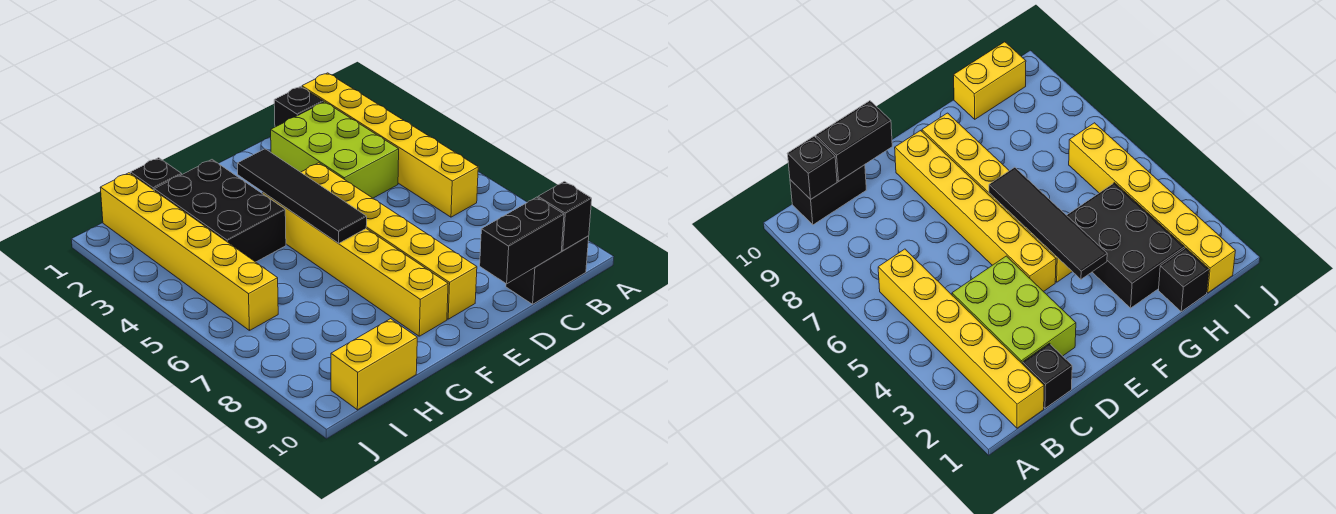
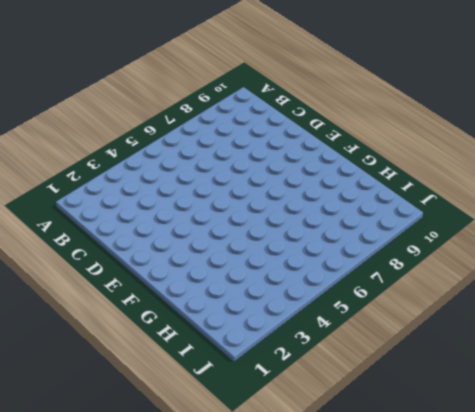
none -> yellow brick B1:B6 level 1
none -> black brick B10:C10 level 1
none -> black brick C1 level 1

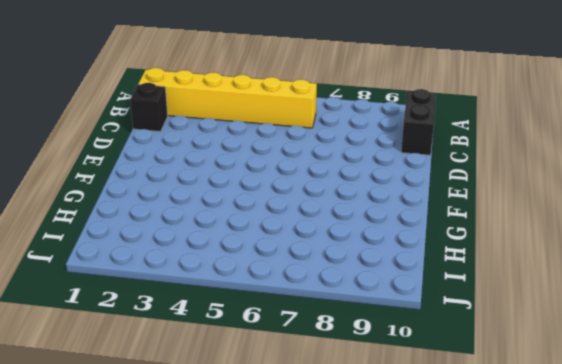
none -> lime brick C2:D4 level 1
none -> yellow brick E4:E9 level 1
none -> yellow brick F4:F9 level 1

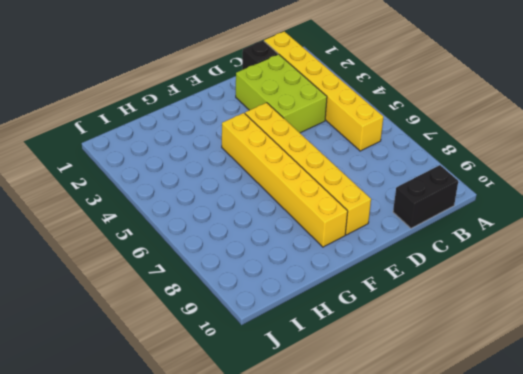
none -> black brick G2:H4 level 1
none -> black brick H1 level 1
none -> yellow brick H10:I10 level 1

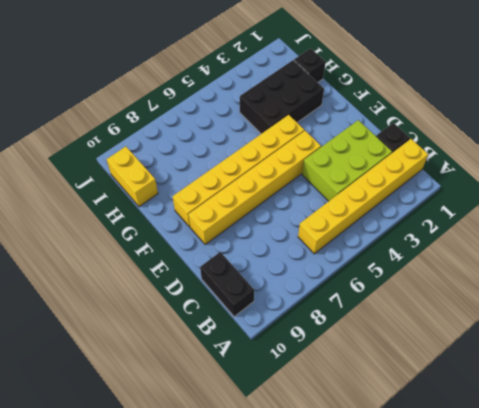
none -> yellow brick I1:I6 level 1
none -> black brick B10 level 2
none -> black brick C10:D10 level 2

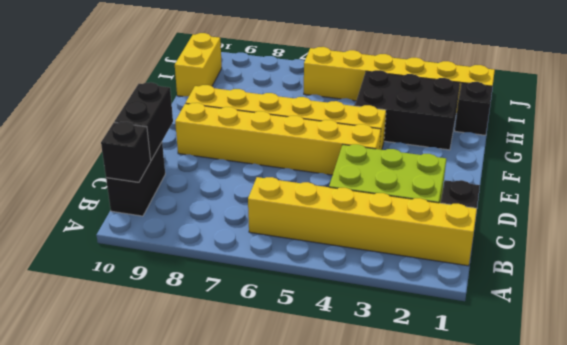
none -> black tile F3:F6 level 2

